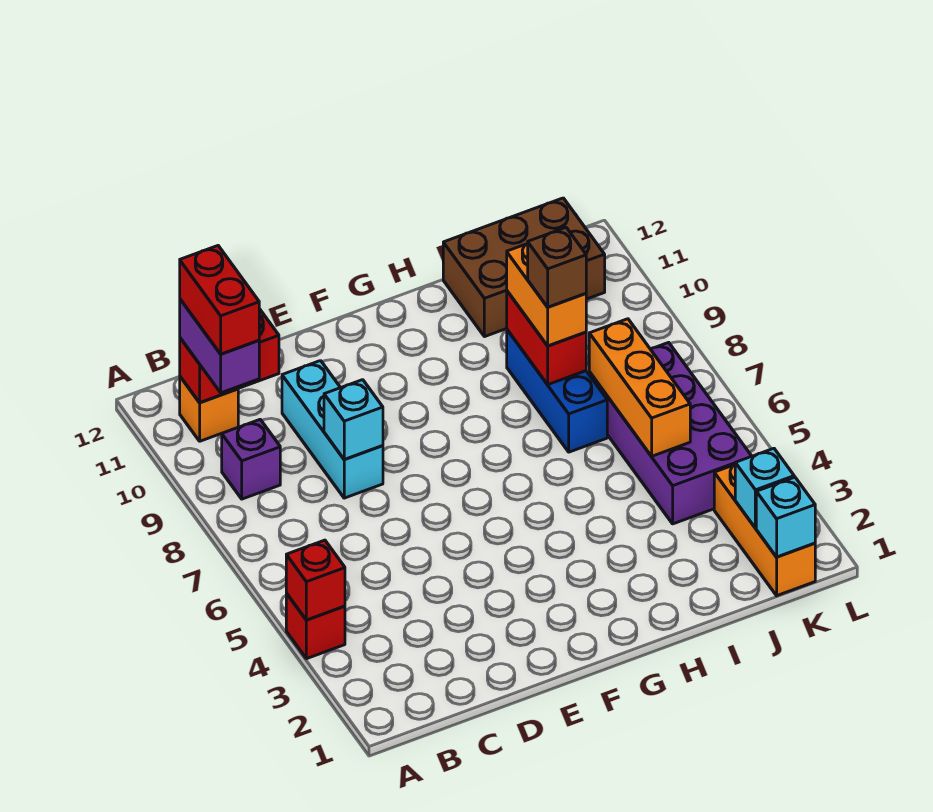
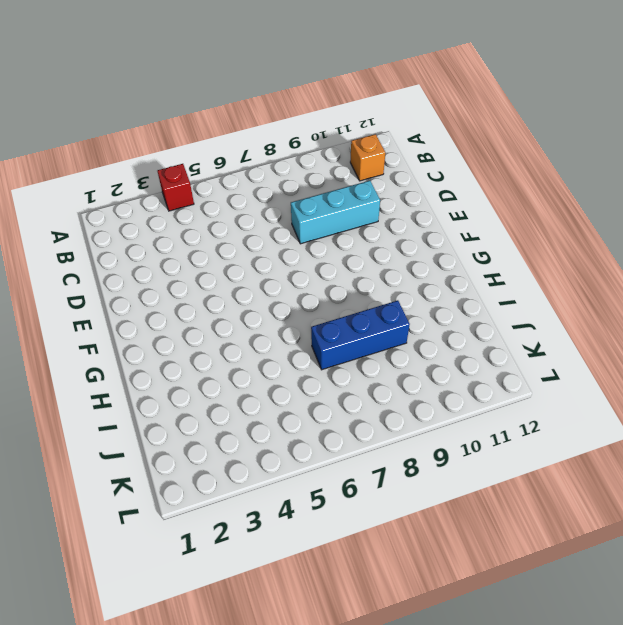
none -> purple brick B9 level 1
none -> brown brick I11:K12 level 1
none -> purple brick J4:K7 level 1

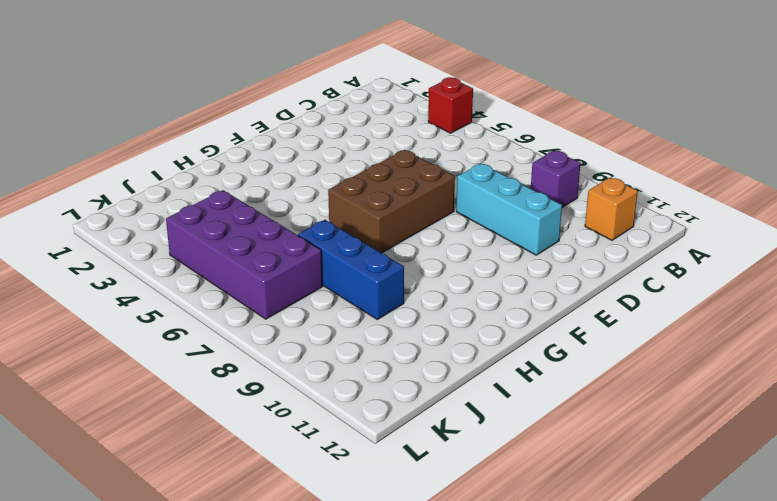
brown brick E6:G7 level 1 -> brown brick I11:K12 level 1
none -> orange brick K1:K3 level 1
none -> red brick A4 level 2
none -> red brick B11:C11 level 2

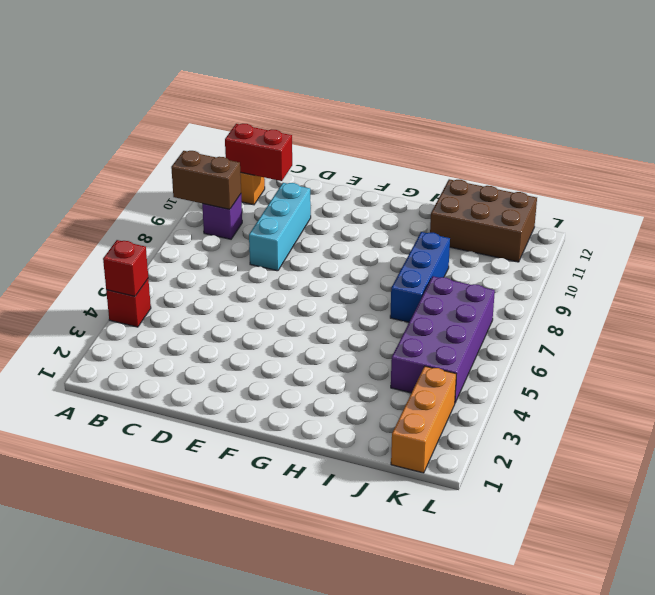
brown brick A9:B9 level 2 -> none
none -> cyan brick D8 level 2
none -> red brick I8:I9 level 2
none -> orange brick J5:J7 level 2

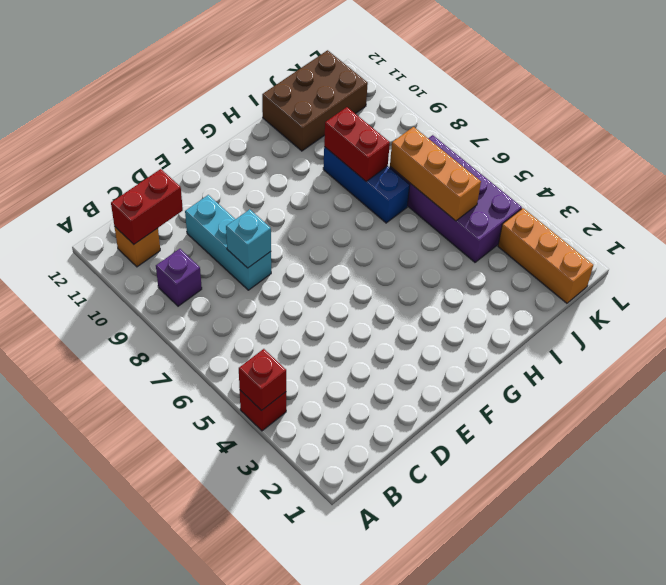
none -> cyan brick K1 level 2
none -> cyan brick K2 level 2
none -> purple brick B10:B11 level 3

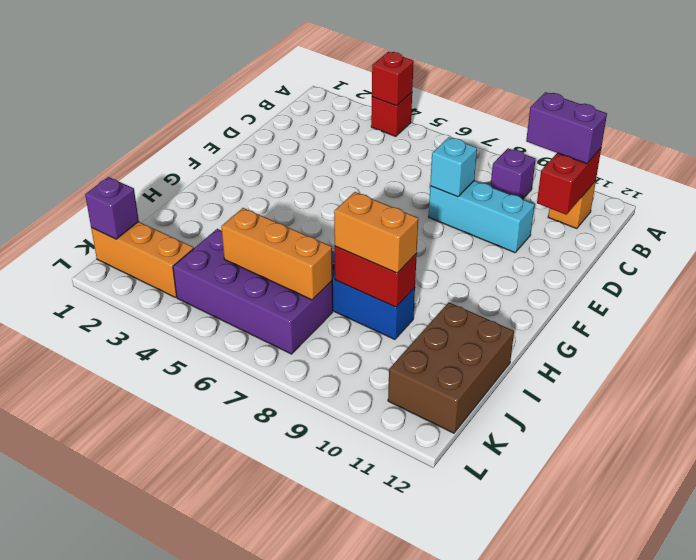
purple brick K1 level 2 -> cyan brick K1 level 2
none -> cyan brick K2 level 2
none -> red brick B10:B11 level 4
none -> brown brick I8 level 4

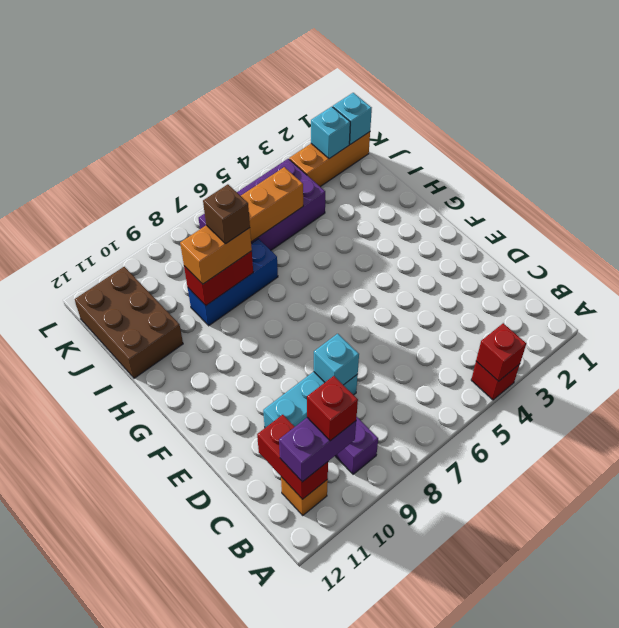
red brick B10 level 4 -> red brick B10:B11 level 4

